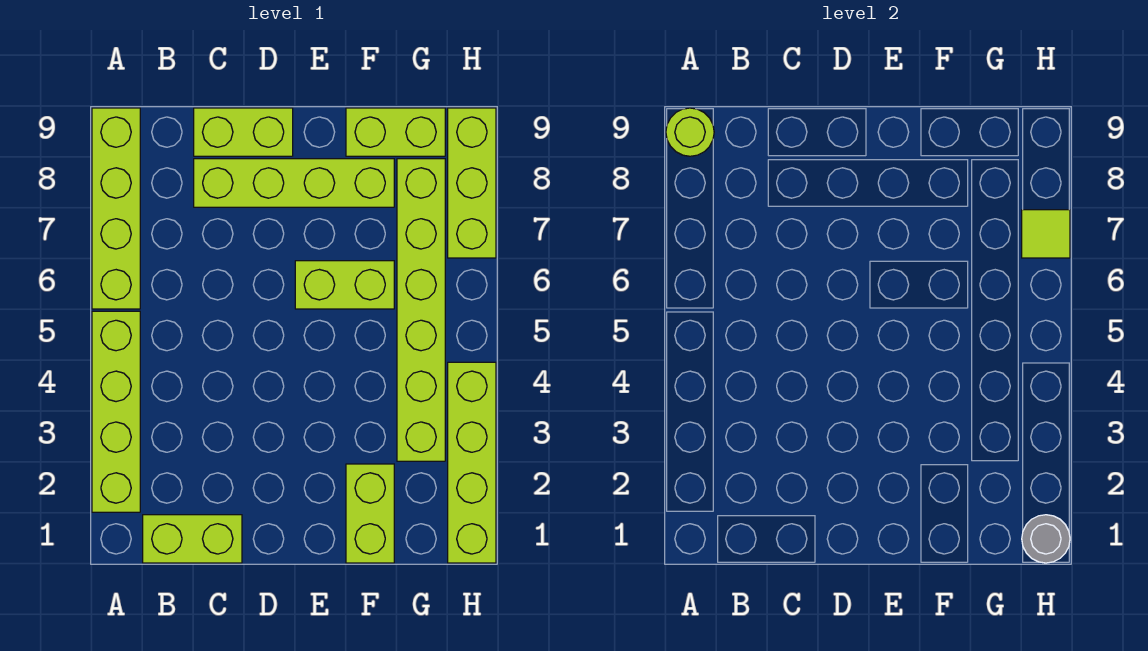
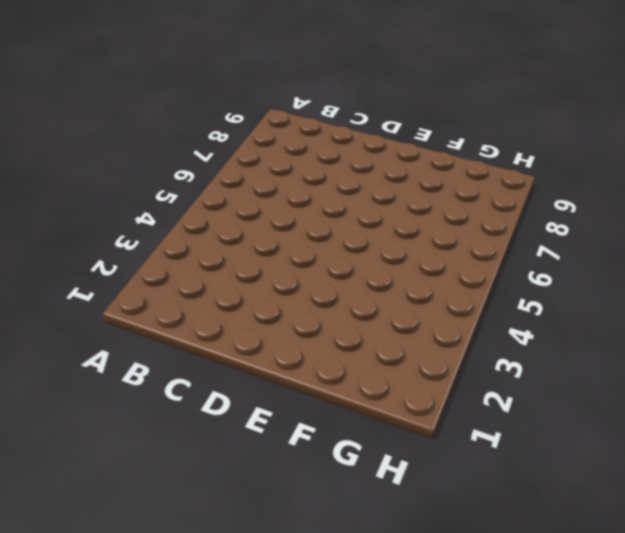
none -> lime brick A2:A5 level 1
none -> lime brick A6:A9 level 1
none -> lime brick B1:C1 level 1

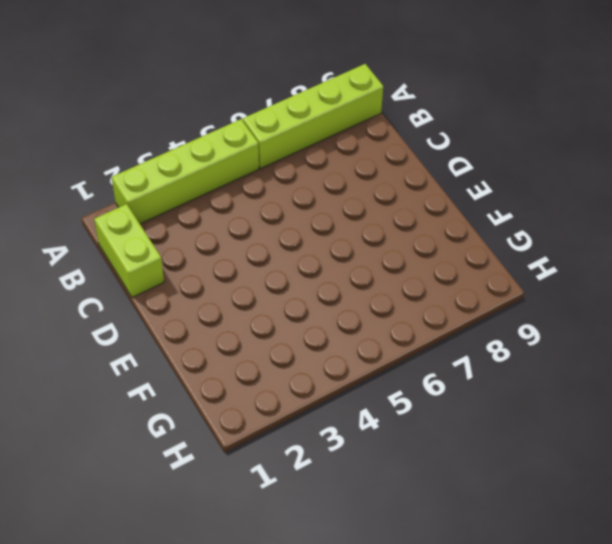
none -> lime brick C8:F8 level 1
none -> lime brick C9:D9 level 1
none -> lime brick E6:F6 level 1

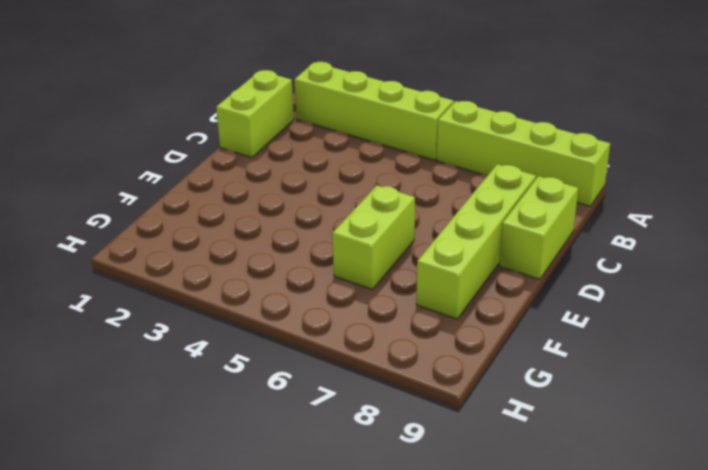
none -> lime brick F1:F2 level 1
none -> lime brick F9:G9 level 1
none -> lime brick G3:G8 level 1

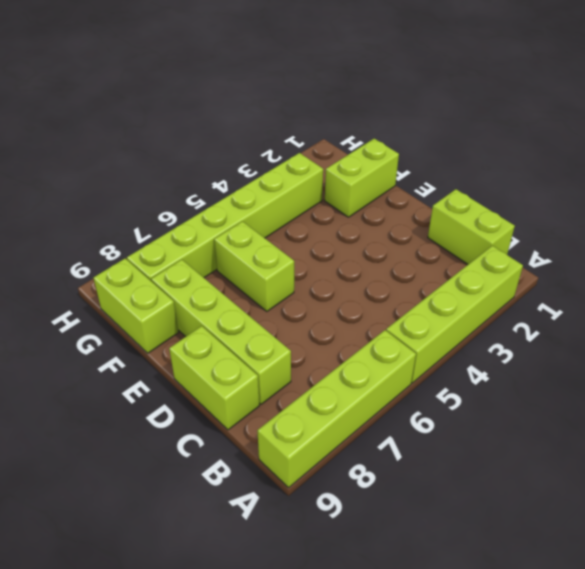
none -> lime brick H1:H4 level 1
none -> lime brick H7:H9 level 1
none -> lime round brick A9 level 2

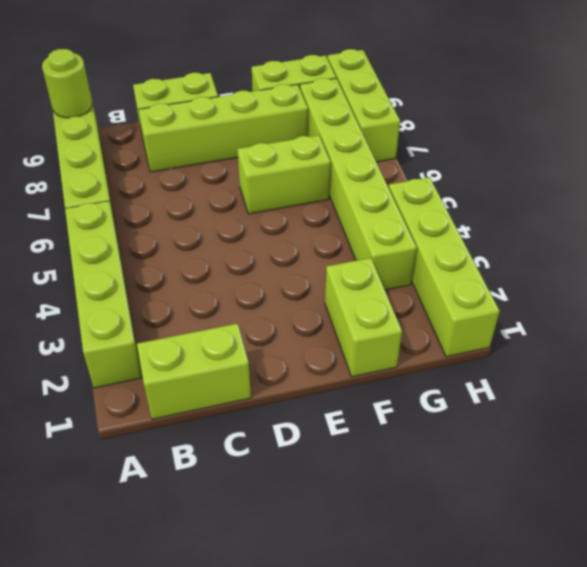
none -> grey round brick H1 level 2
none -> lime tile H7 level 2

